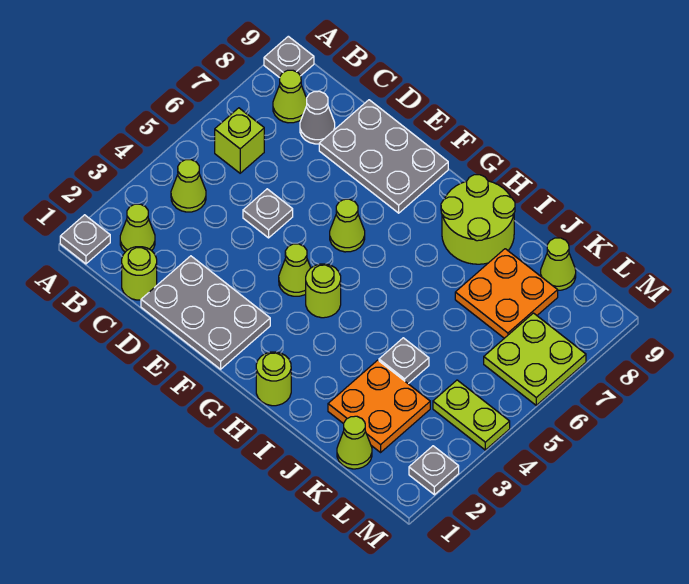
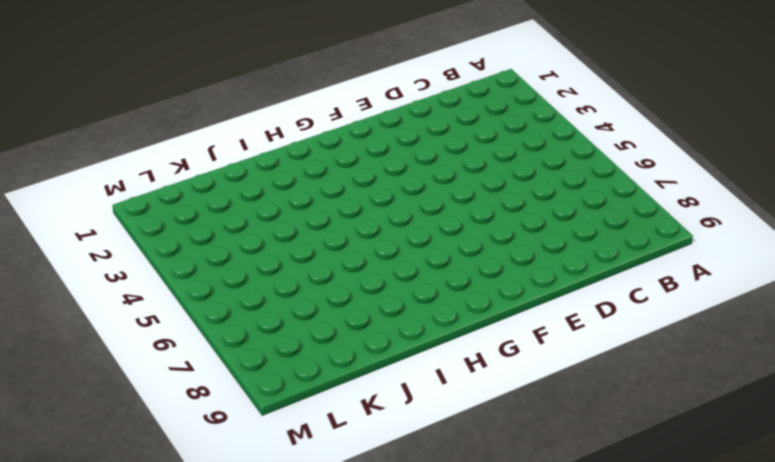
none -> grey plate A1 level 1
none -> grey plate A9 level 1
none -> lime cone B2 level 1

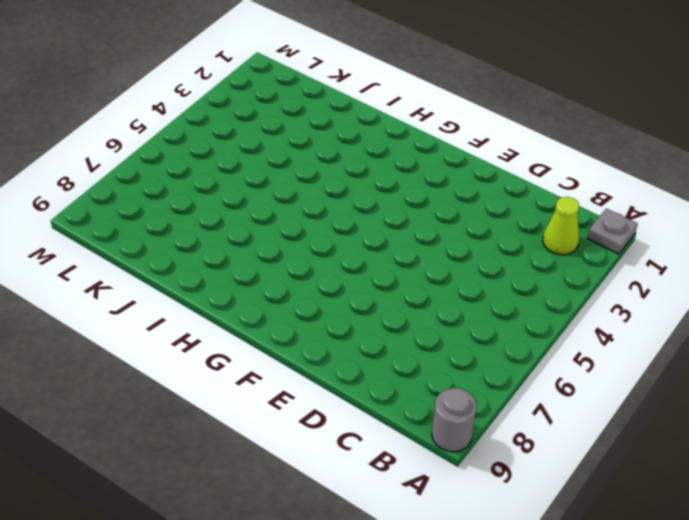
grey round brick A9 level 1 -> grey plate A9 level 1
none -> lime cone B4 level 1
none -> lime brick B6 level 1
none -> lime cone B8 level 1

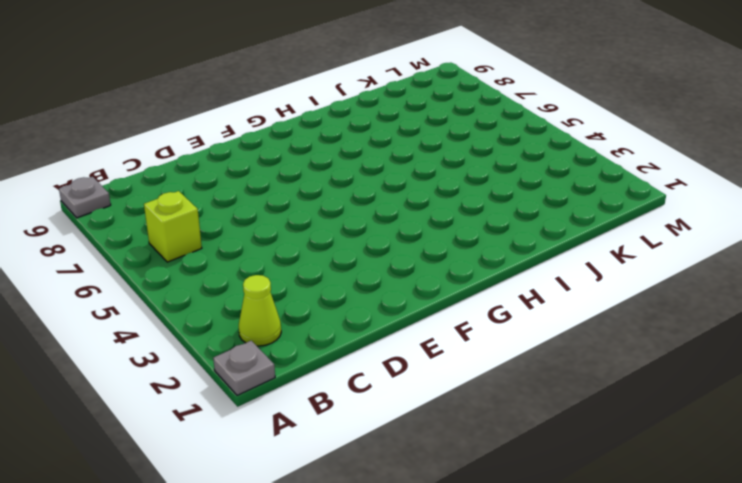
none -> lime cone B4 level 1
none -> lime cone B8 level 1
none -> lime round brick C1 level 1

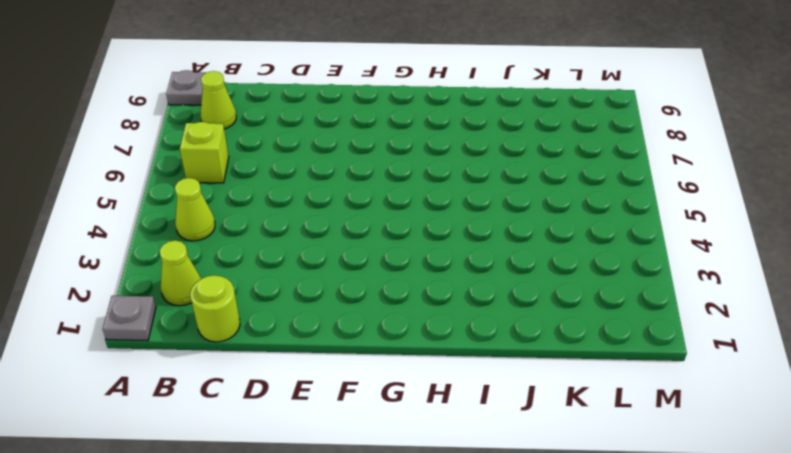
none -> grey cone C8 level 1
none -> grey plate D1:F2 level 1
none -> grey plate D5 level 1

